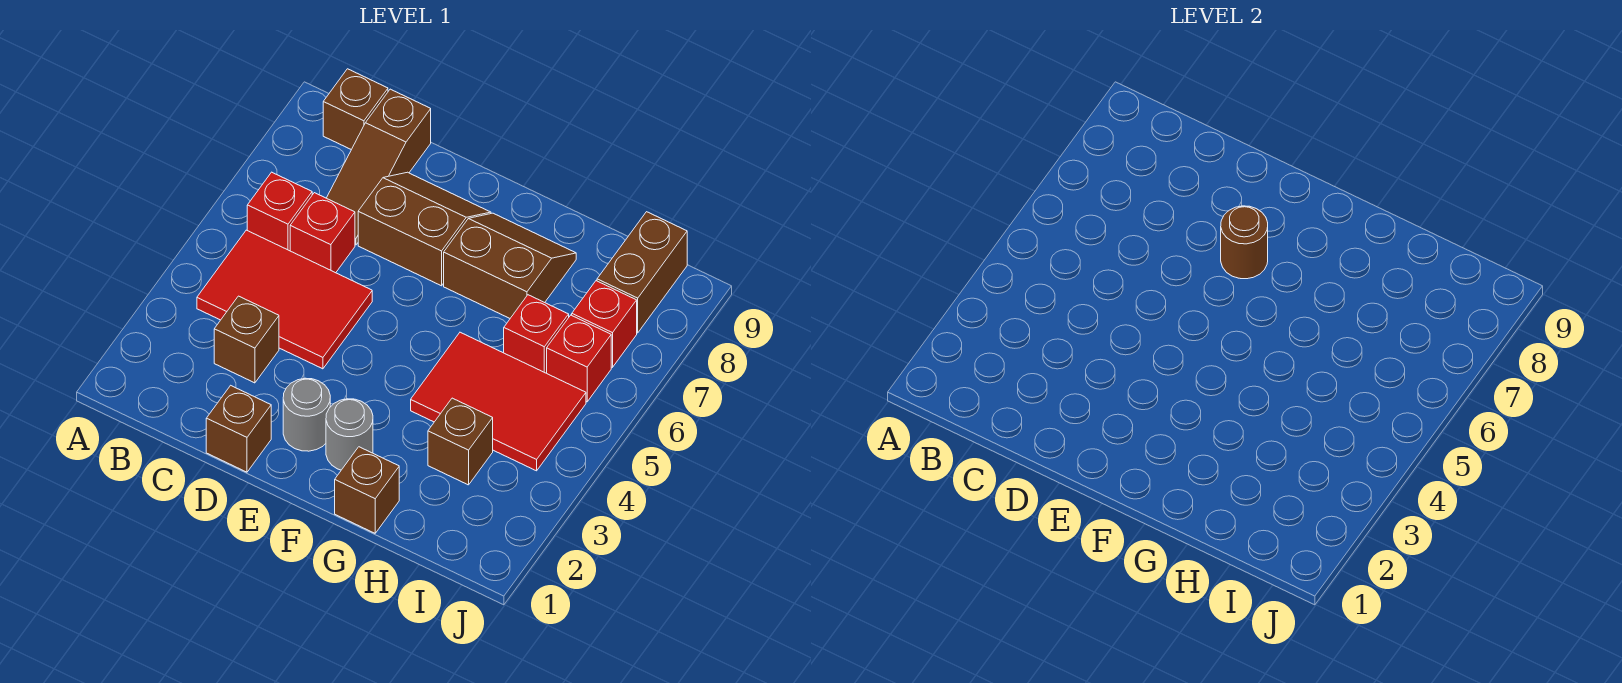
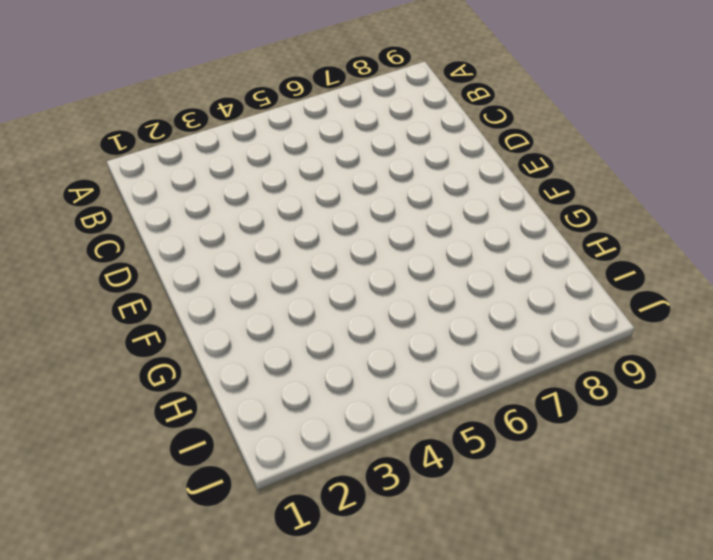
none -> red tile B4:D5 level 1
none -> red brick B6 level 1
none -> brown brick B9 level 1

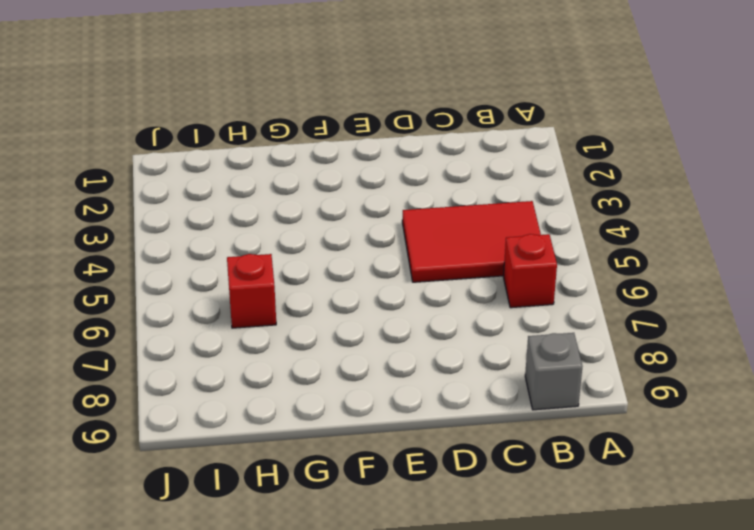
grey brick B9 level 1 -> brown brick B9 level 1
none -> brown brick C3 level 1
none -> red brick C6 level 1
none -> brown slope C7:C9 level 1 top 9

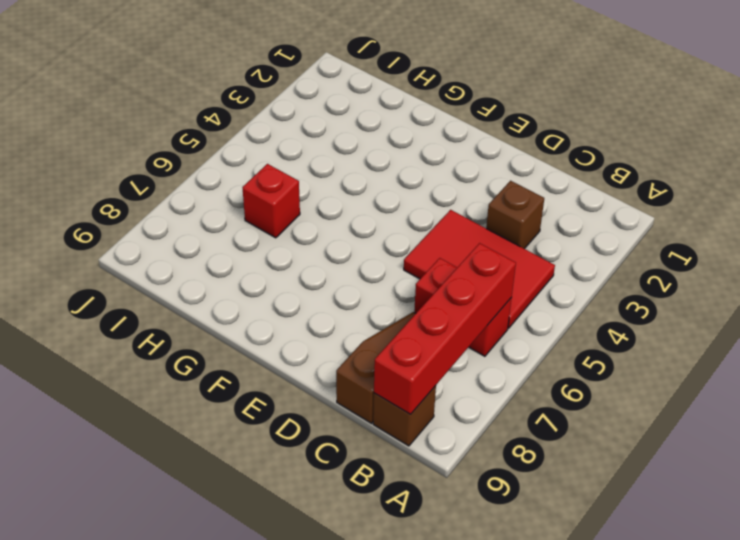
red brick B6:B9 level 2 -> none
none -> brown brick D1 level 1
none -> brown slope D7:E8 level 1 top 7
none -> grey round brick E2 level 1

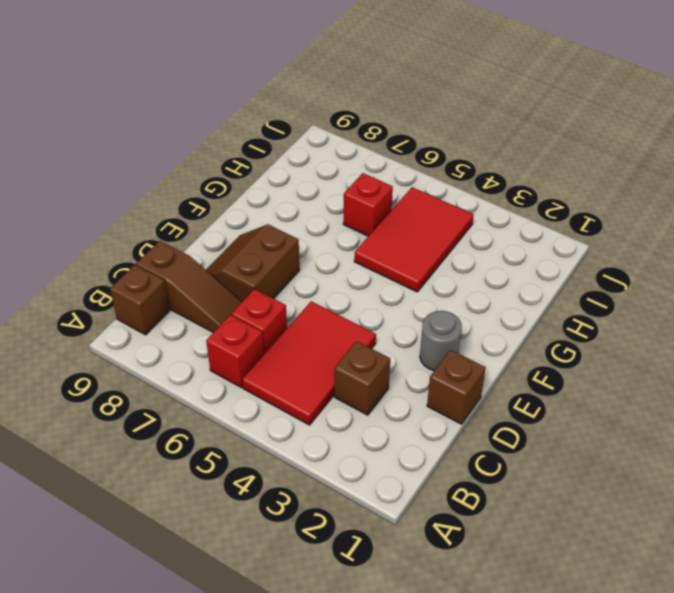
none -> grey round brick F2 level 1
none -> brown slope F7:G8 level 1 top 7
none -> brown brick G1 level 1

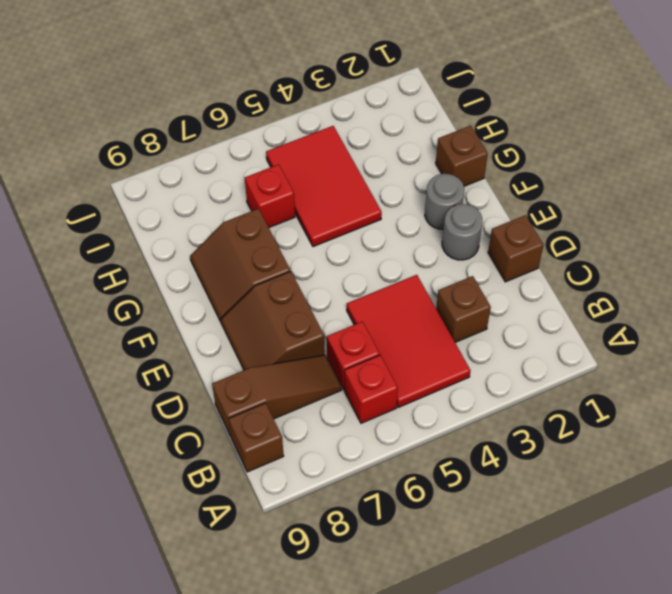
none -> brown brick H3 level 1
none -> red brick I6 level 1
none -> red brick I7 level 1

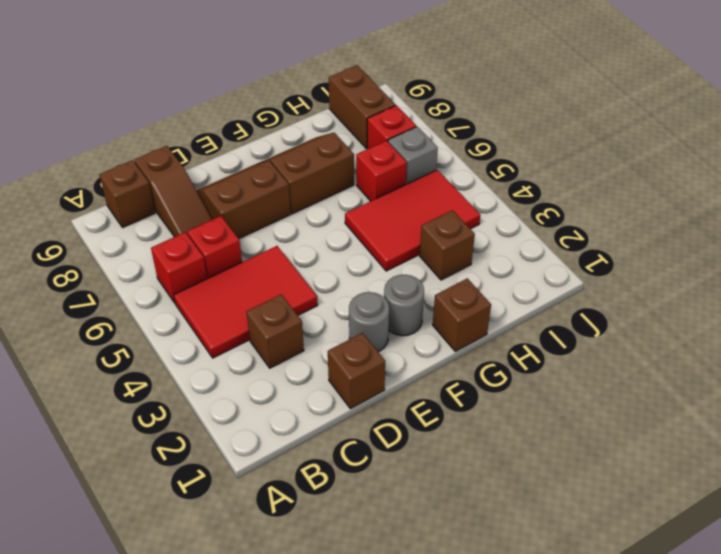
grey brick I6 level 1 -> red brick I6 level 1
none -> brown round brick E7 level 2

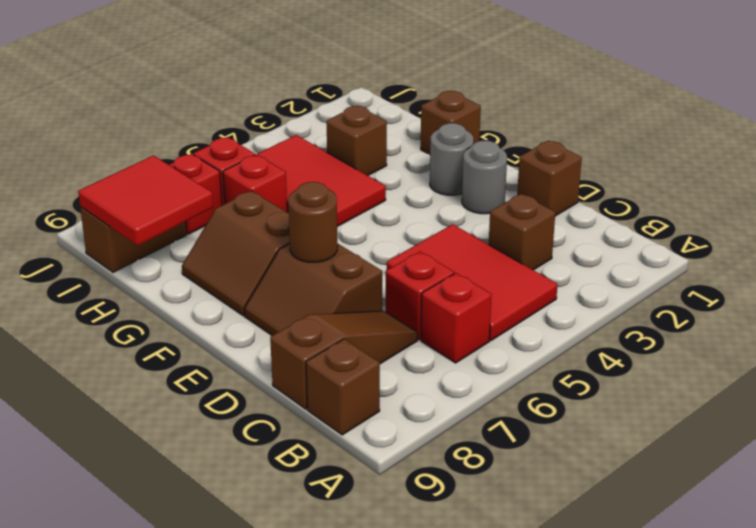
red tile H8:I9 level 2 -> none

